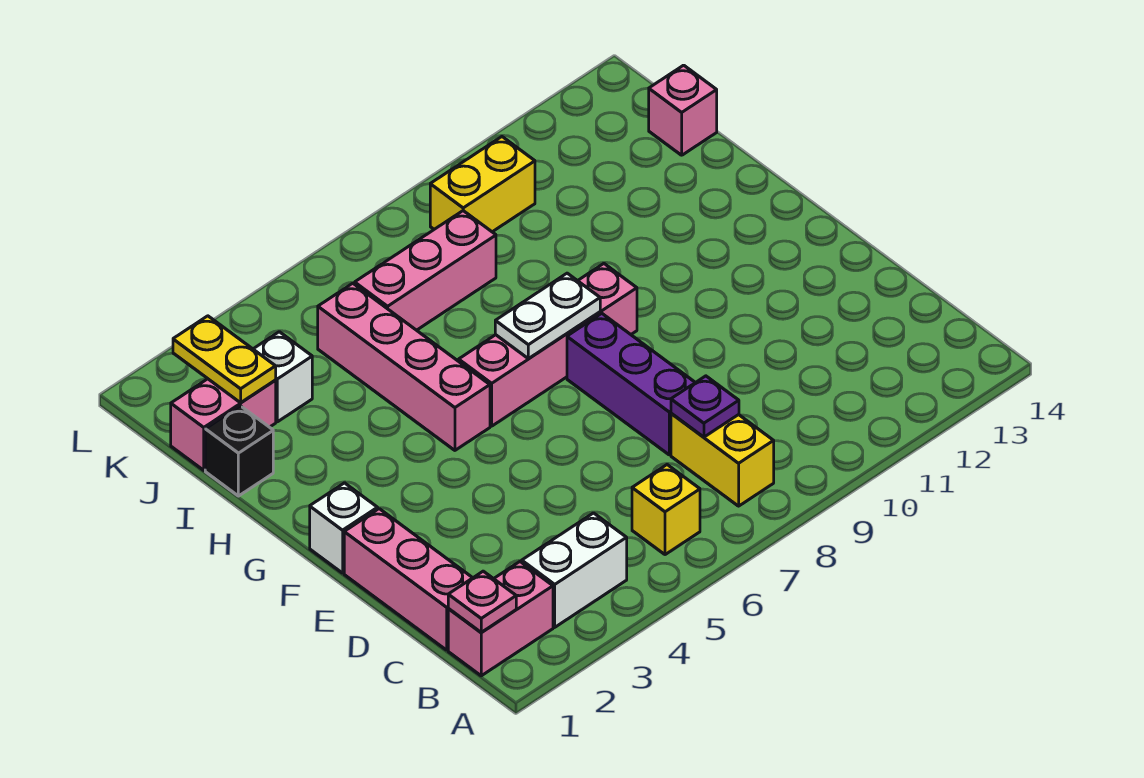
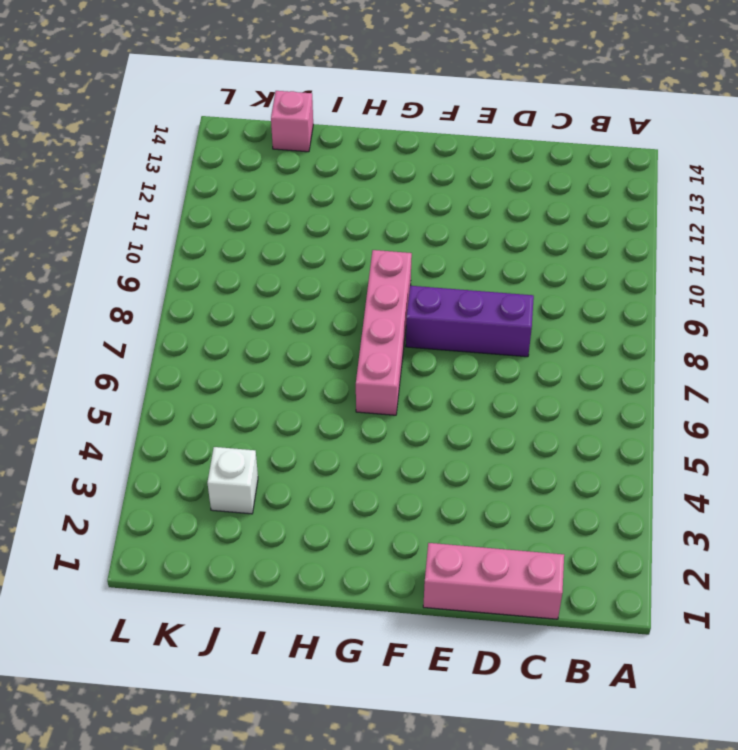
none -> pink brick B1:B2 level 1
none -> white brick B3:B4 level 1
none -> yellow brick B6 level 1

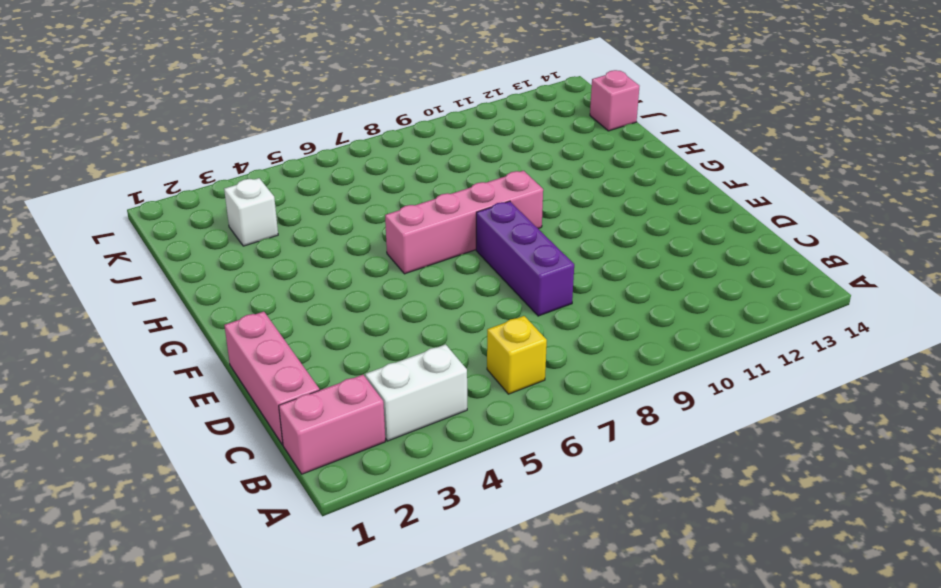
none -> yellow brick B8:C8 level 1
none -> white brick F1 level 1
none -> pink brick G5:J5 level 1

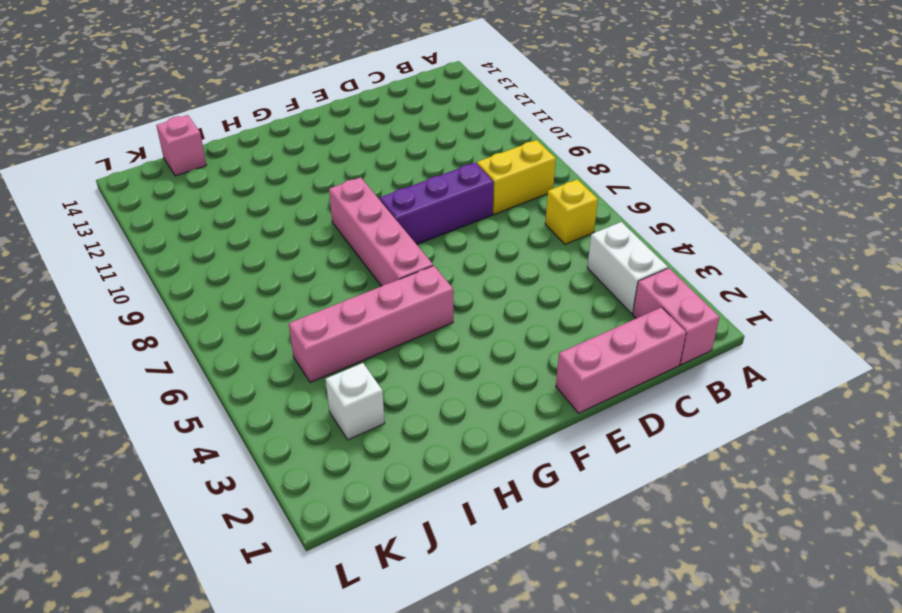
none -> white brick F1 level 1
none -> black brick I1 level 1
none -> pink brick J1:J2 level 1

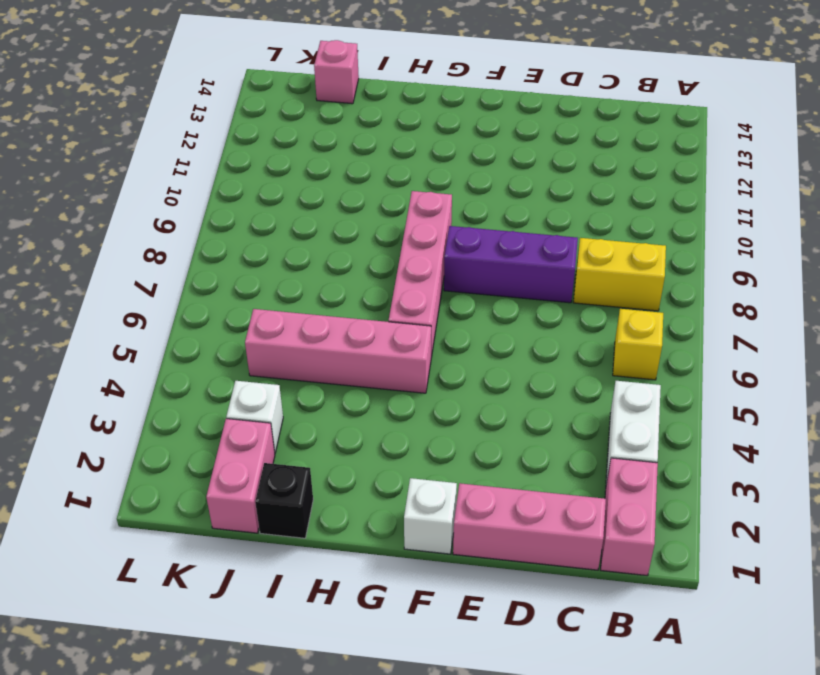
none -> pink brick J6:J8 level 1
none -> yellow brick K9:K10 level 1
none -> pink plate B1 level 2

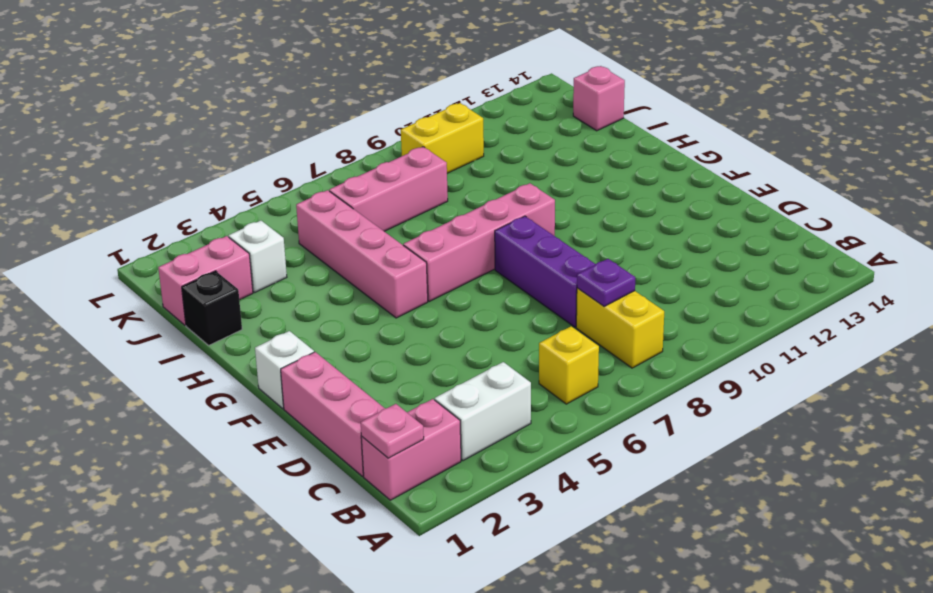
none -> white plate G7:G8 level 2
none -> yellow plate J2:K2 level 2

